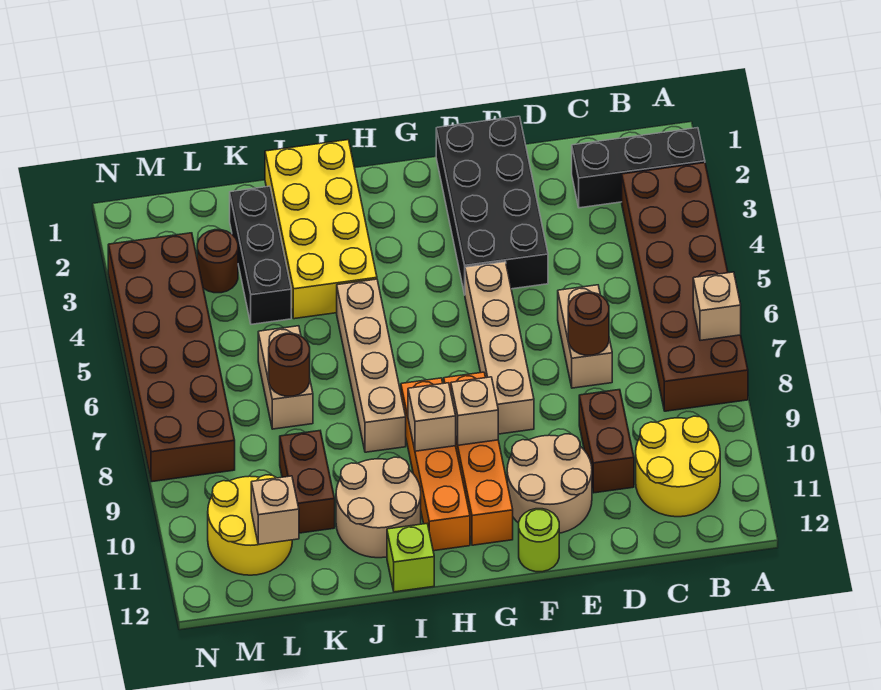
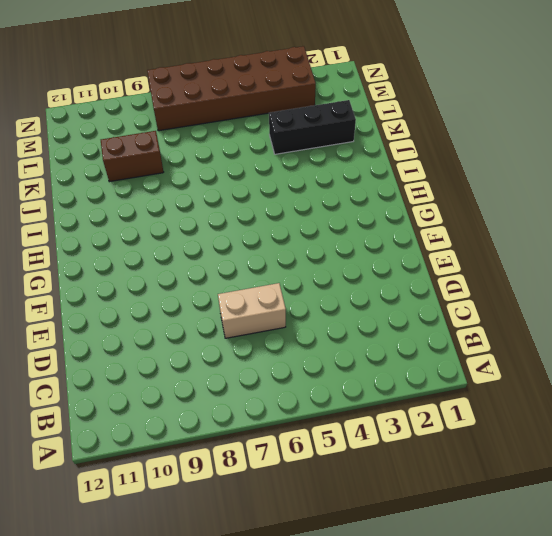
none -> black brick A2:C2 level 1
none -> brown brick A3:B8 level 1
none -> yellow round brick B10:C11 level 1

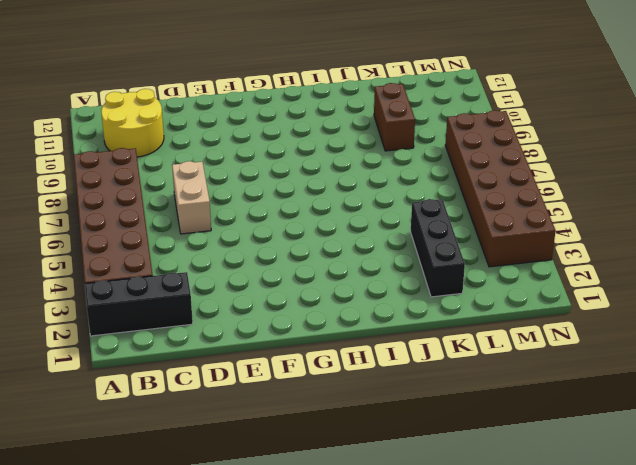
none -> brown brick D9:D10 level 1
none -> black brick E1:F4 level 1
none -> tan round brick E10:F11 level 1

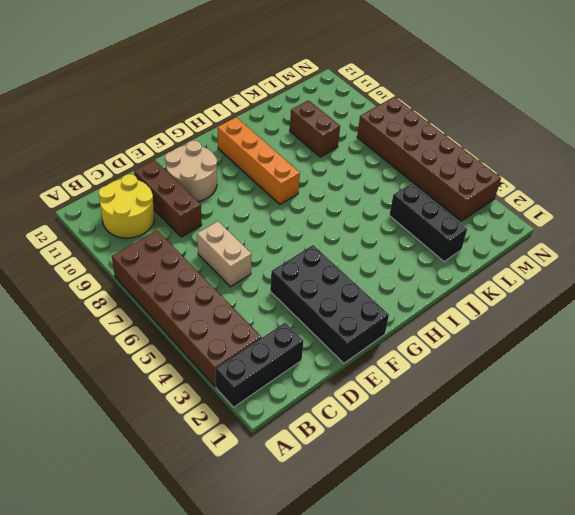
brown brick D9:D11 level 1 -> brown brick D9:D10 level 1
none -> tan brick F5:F8 level 1
none -> lime round brick F12 level 1
none -> orange brick G8:G11 level 1

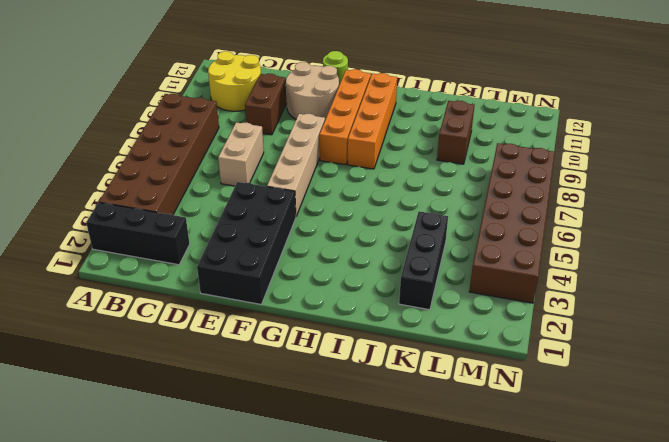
none -> yellow brick I1:J4 level 1
none -> tan brick I5:I8 level 1
none -> tan round brick I10:J11 level 1

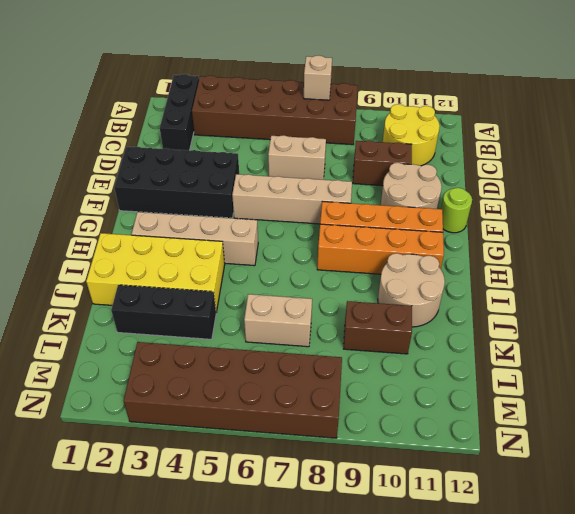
tan brick H2:H5 level 1 -> tan brick I5:I8 level 1
none -> lime brick I12 level 1
none -> brown round brick L3 level 1
none -> yellow round brick L10:M11 level 1

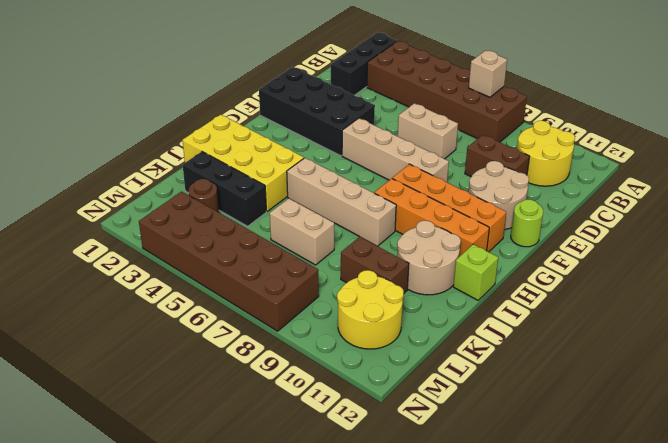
none -> brown round brick D7 level 2
none -> tan brick G9 level 2
none -> tan brick H9 level 2

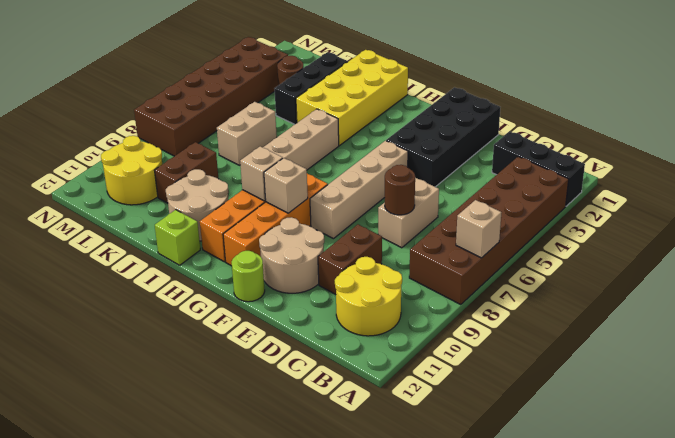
none -> brown round brick K7 level 2
none -> tan brick L11 level 2

